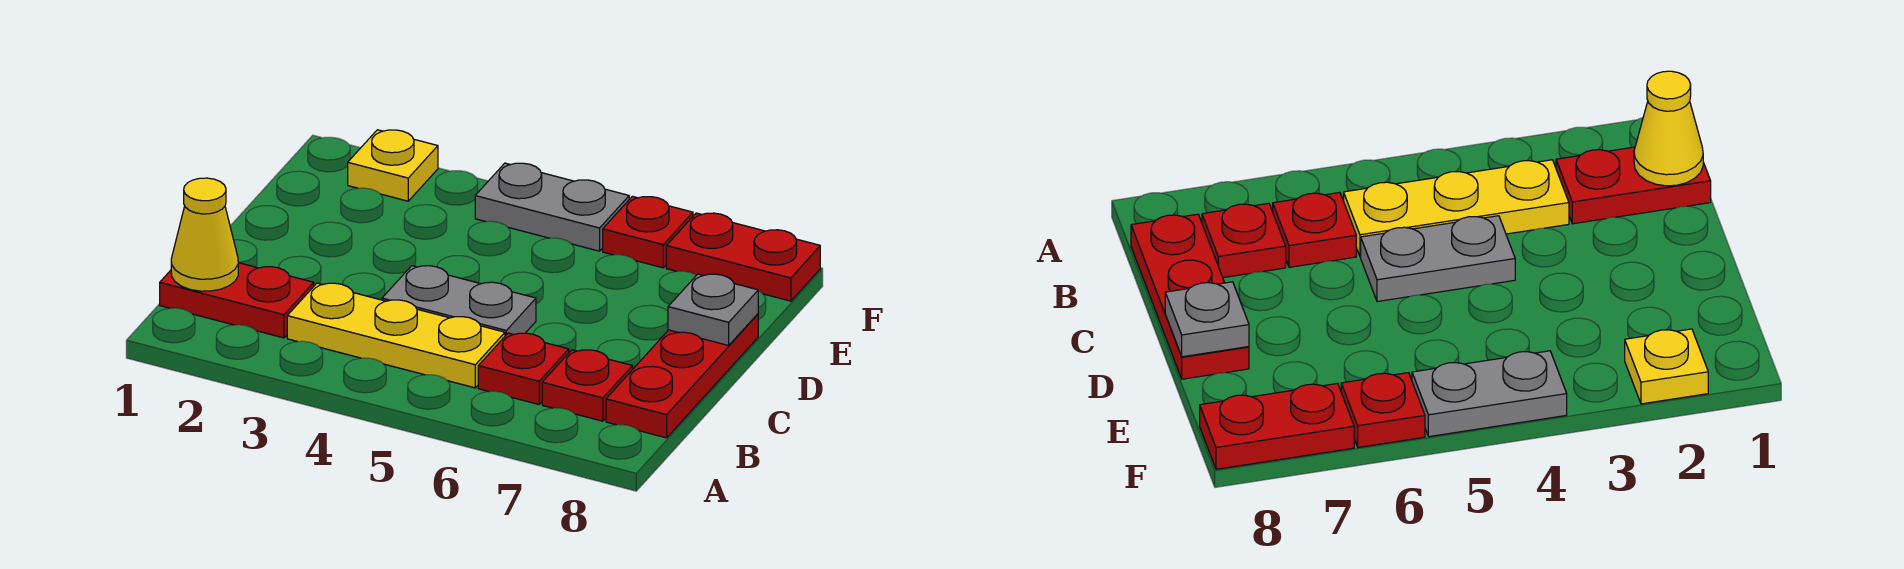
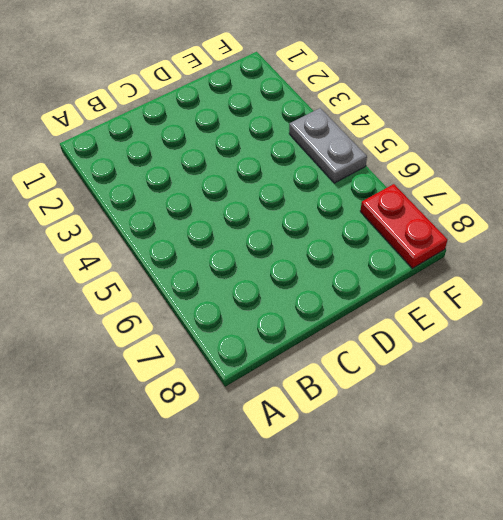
none -> red plate B1:B2 level 1
none -> yellow plate B3:B5 level 1
none -> red plate B6 level 1

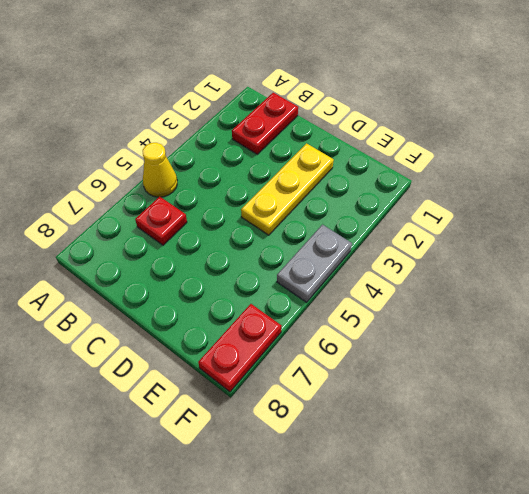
yellow cone A5 level 1 -> yellow cone B1 level 2
yellow plate D2:D4 level 1 -> yellow plate B3:B5 level 1
none -> red plate B7 level 1
none -> red plate B8:D8 level 1
none -> grey plate C4:C5 level 1

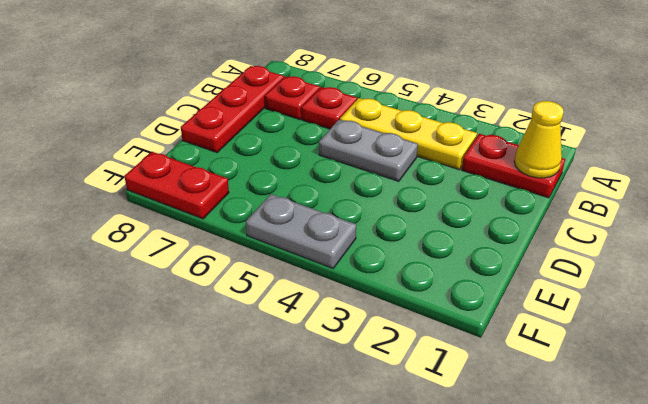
none -> yellow plate F2 level 1
none -> red plate F6 level 1
none -> grey plate D8 level 2

